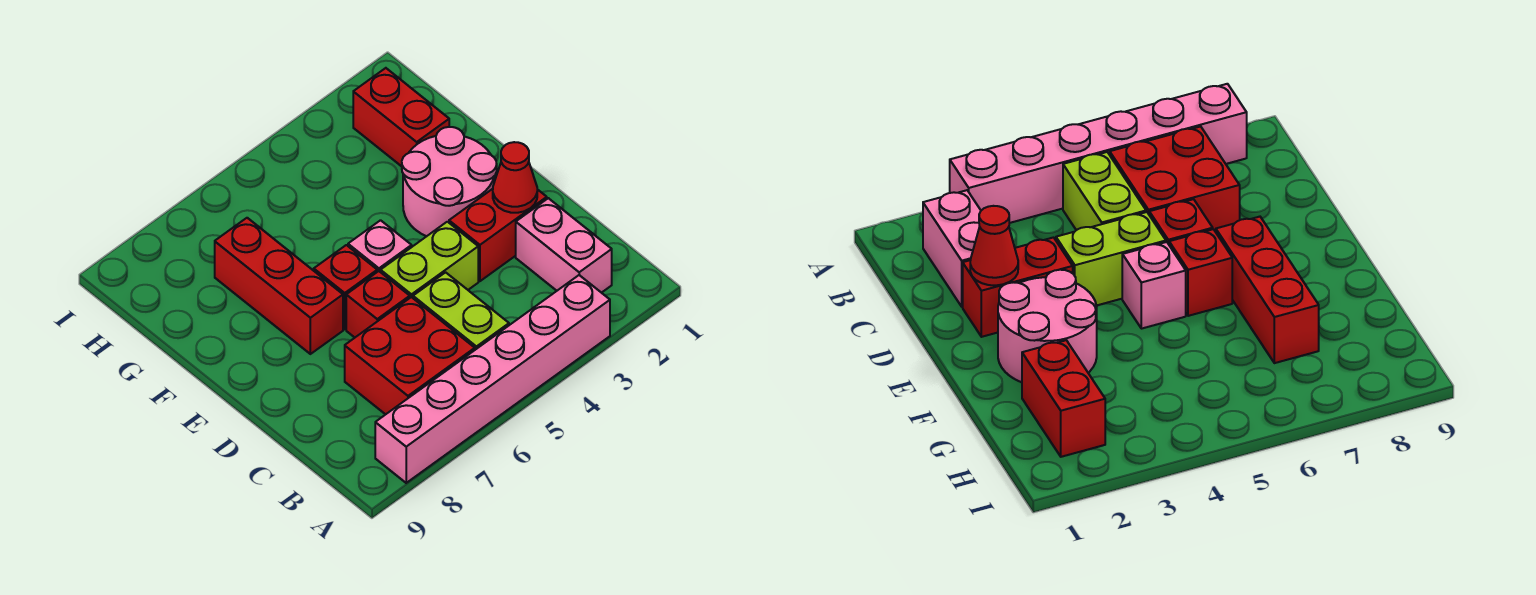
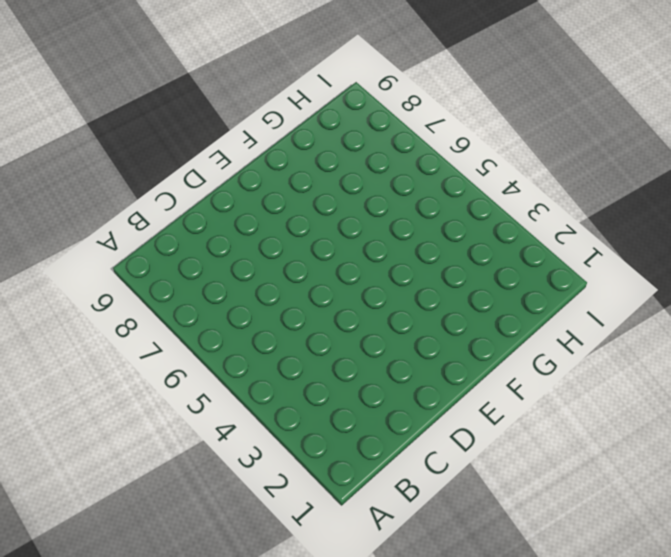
none -> pink brick A3:A8 level 1
none -> pink brick B2:C2 level 1
none -> lime brick B5:C5 level 1

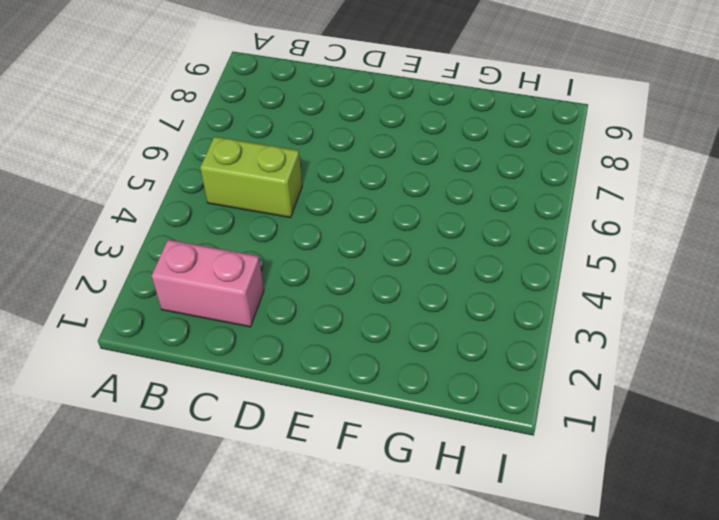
none -> pink brick A3:A8 level 1
none -> red brick B6:C7 level 1
none -> red brick D2:D3 level 1

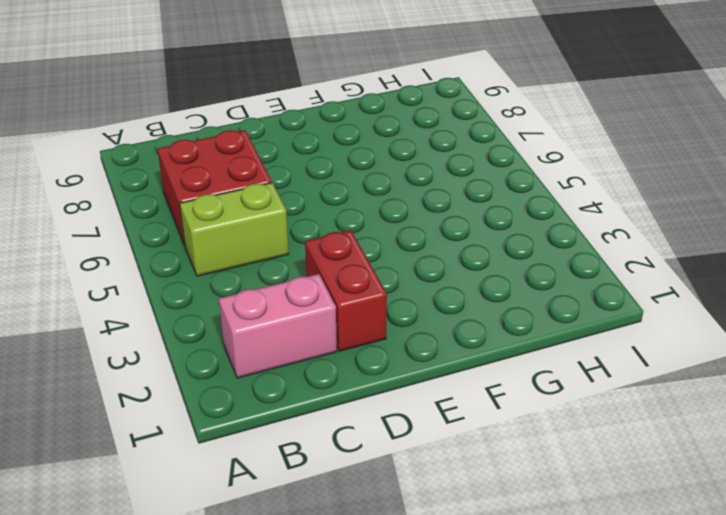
none -> pink brick A3:A8 level 1
none -> lime brick D4:D5 level 1
none -> red brick D6 level 1

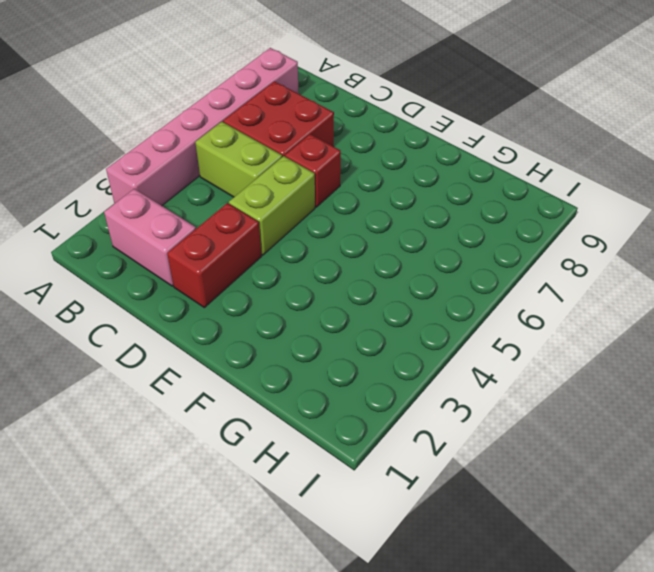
none -> pink round brick E2:F3 level 1
none -> pink brick E5 level 1
none -> red brick E6 level 1

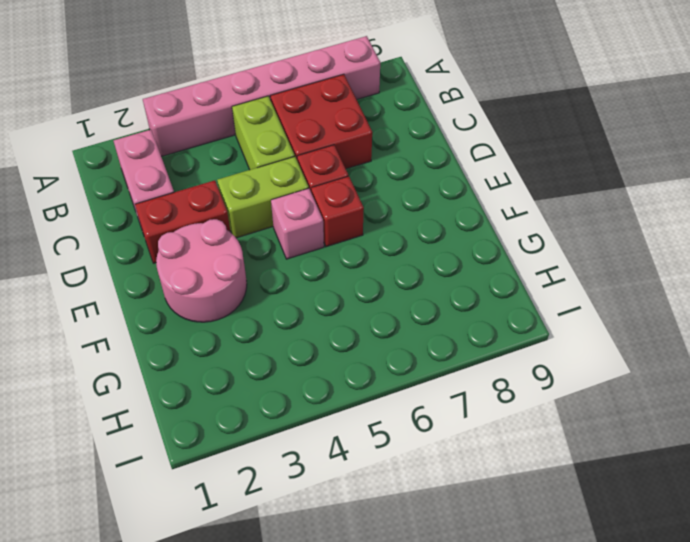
none -> red brick E7:G7 level 1
none -> red brick G2:H2 level 1
none -> red cone D2 level 2

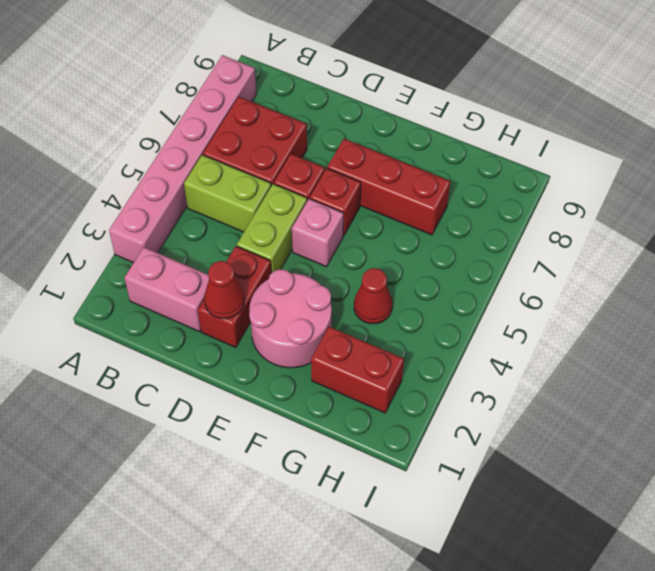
red cone G4 level 1 -> none

